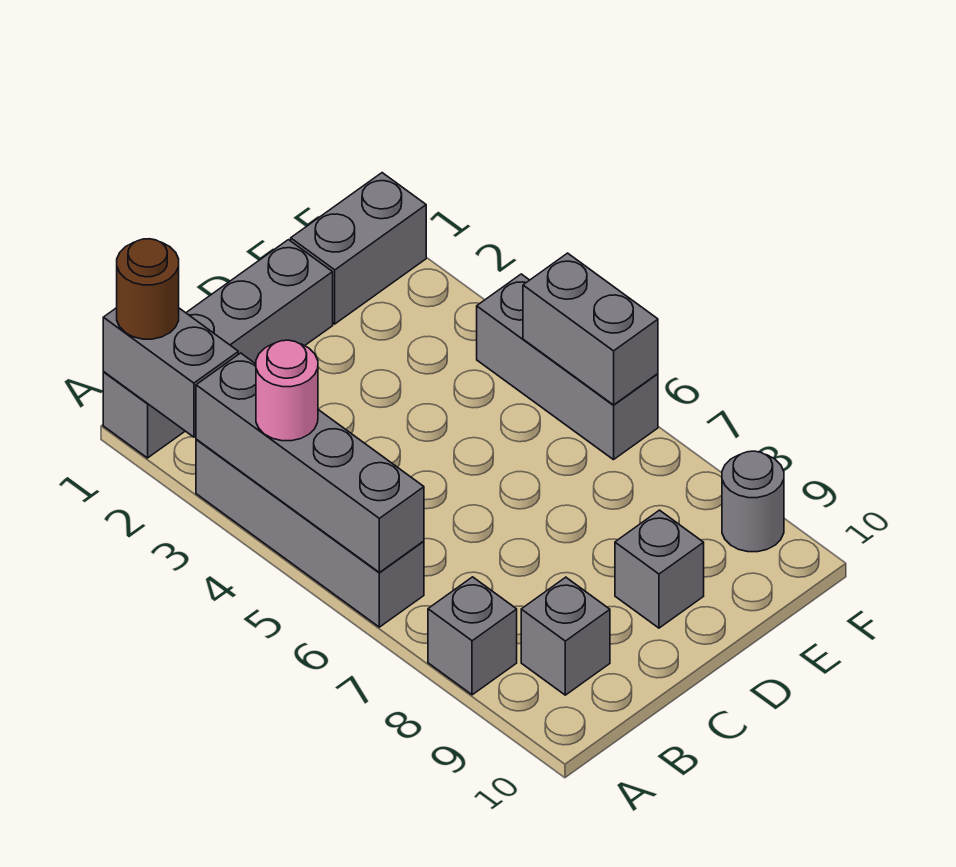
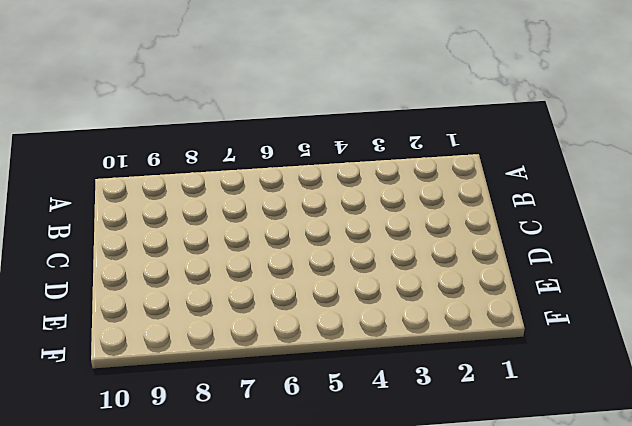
none -> grey brick A1:D1 level 1
none -> grey brick A3:A6 level 1
none -> grey brick A8 level 1

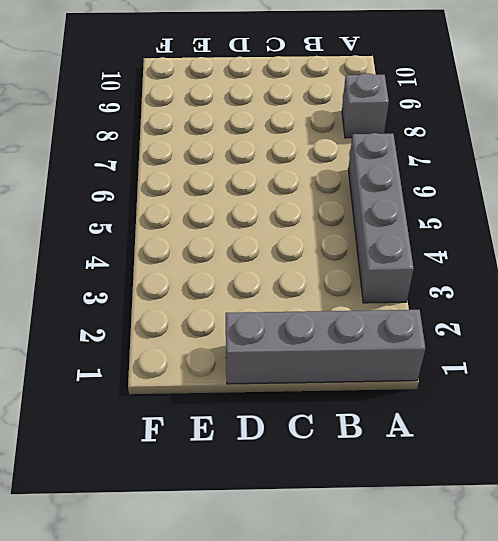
none -> grey brick B9 level 1
none -> grey brick D9 level 1
none -> grey brick E1:F1 level 1

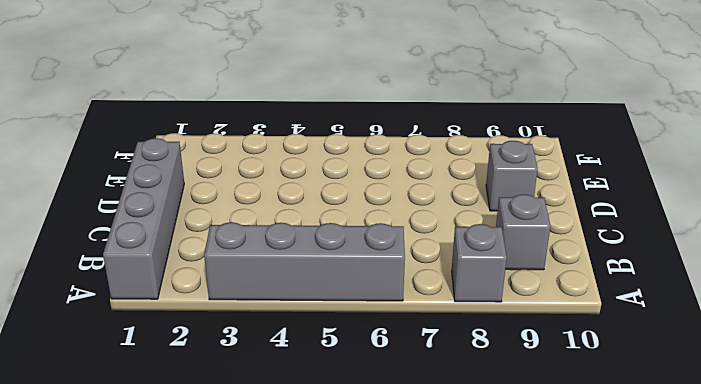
none -> grey brick E1:F1 level 1
none -> grey brick F4:F6 level 1
none -> grey round brick F9 level 1

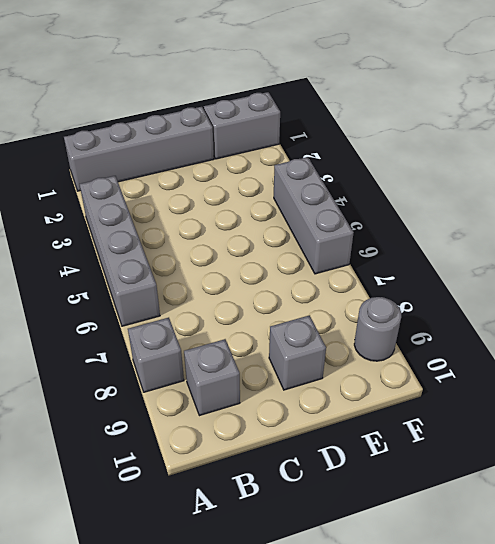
none -> grey brick A1:A2 level 2
none -> grey brick A3:A6 level 2
none -> grey brick F5:F6 level 2

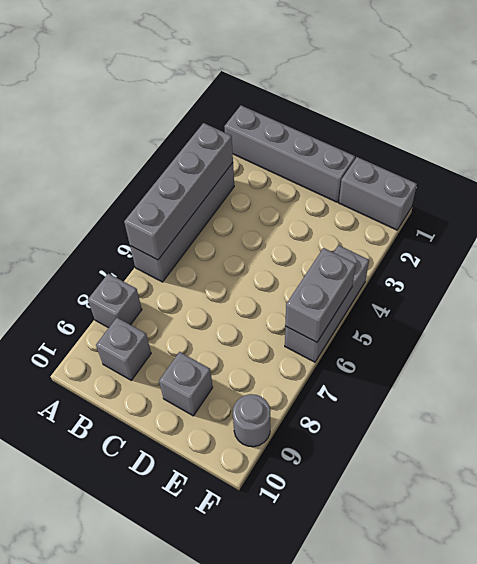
none -> grey brick A1:A2 level 2
none -> brown round brick A1 level 3
none -> pink round brick A4 level 3

